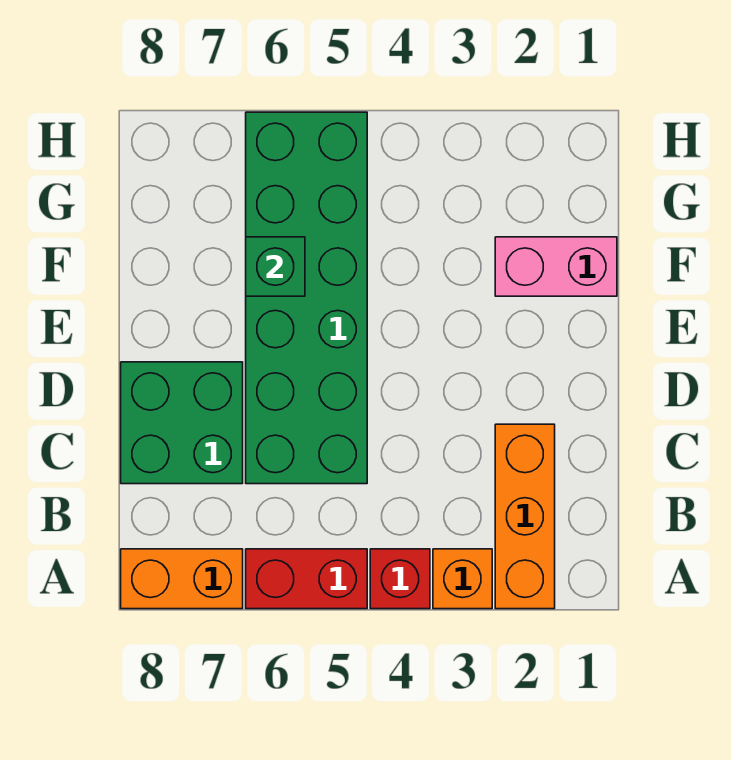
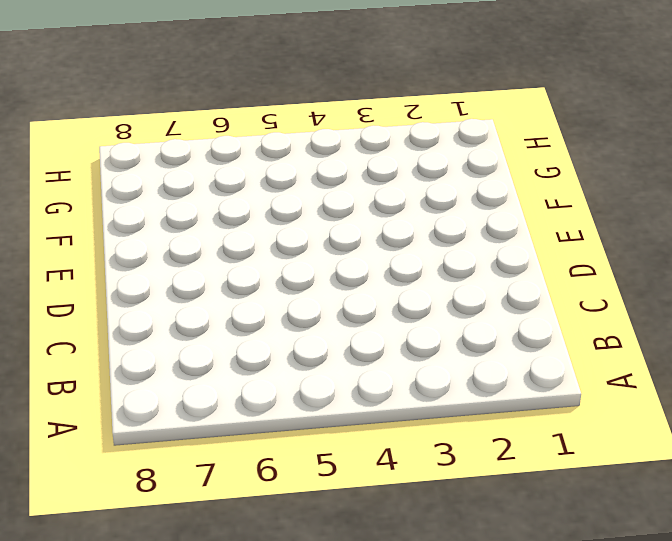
none -> orange brick A2:C2 level 1
none -> orange brick A3 level 1

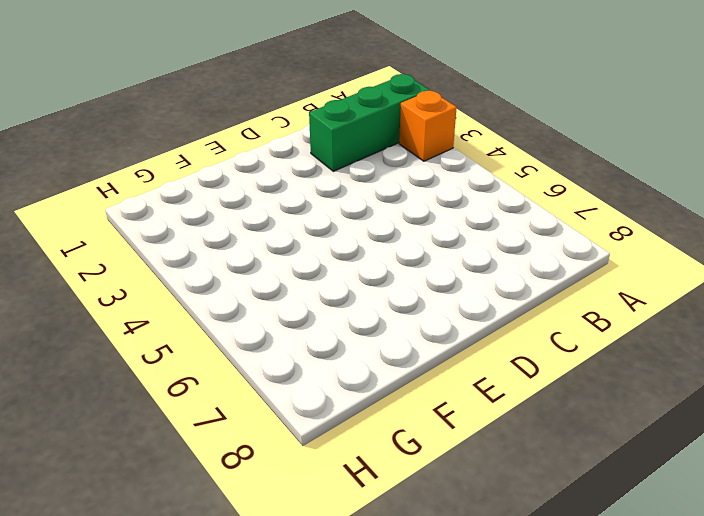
green brick A2:C2 level 1 -> orange brick A2:C2 level 1
none -> red brick A4 level 1
none -> red brick A5:A6 level 1

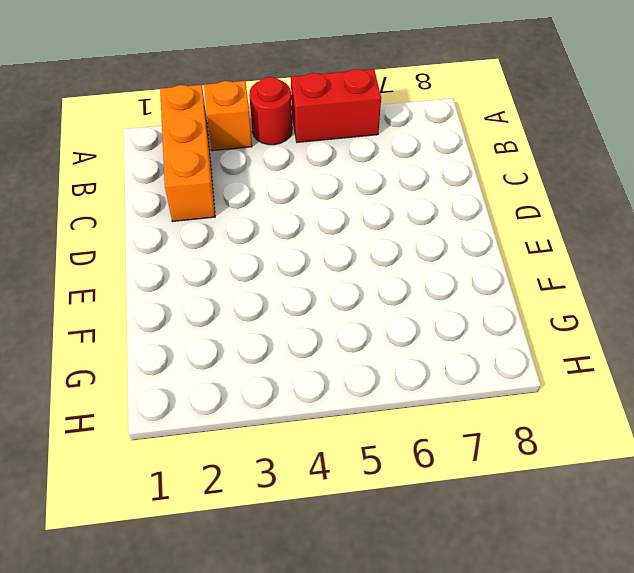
red round brick A4 level 1 -> red brick A4 level 1
none -> orange brick A7:A8 level 1
none -> green brick C5:H6 level 1

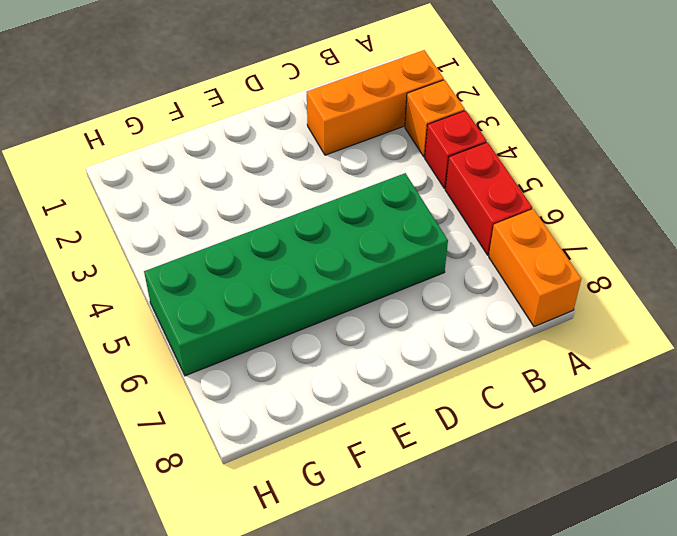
none -> green brick C7:D8 level 1
none -> pink brick F1:F2 level 1

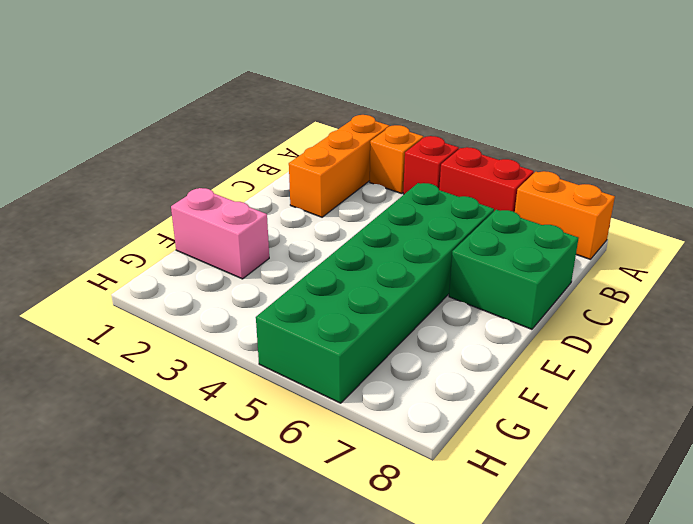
none -> green brick F6 level 2

